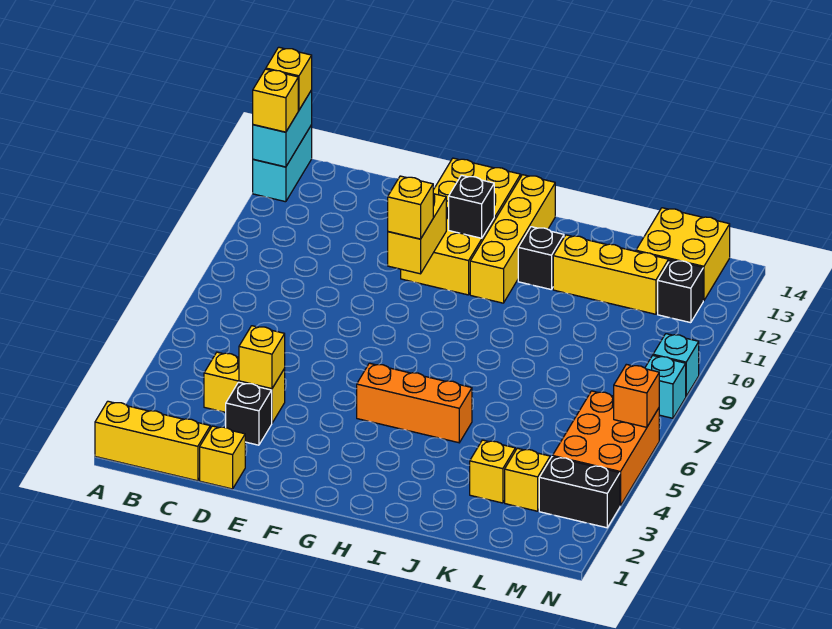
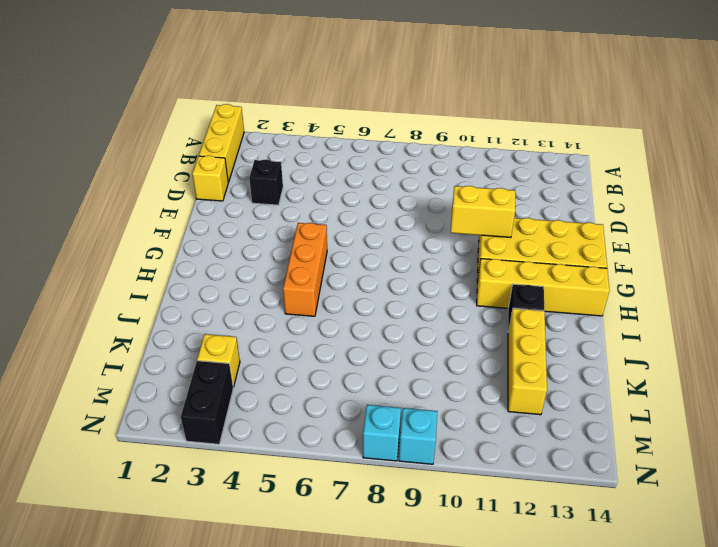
none -> cyan brick A13:A14 level 1
none -> yellow brick C4:D4 level 1
none -> yellow brick K3 level 1

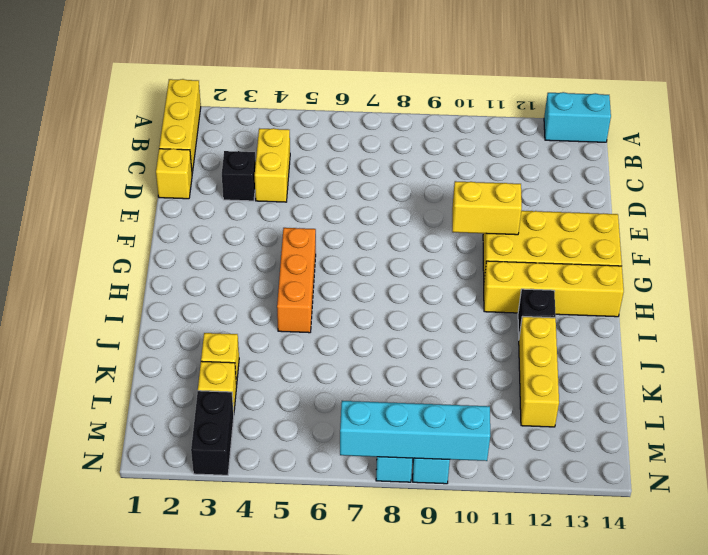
cyan brick N7:N10 level 2 -> none
none -> yellow brick L13:M14 level 1
none -> orange brick M4:N6 level 1
none -> black brick M12 level 1

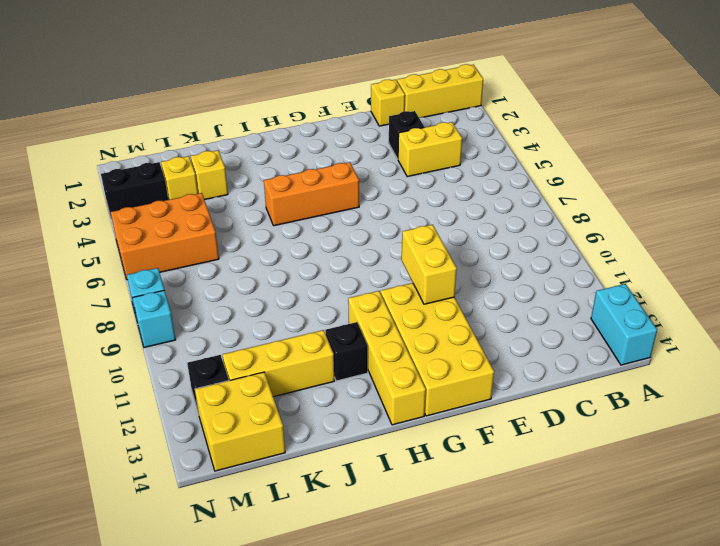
orange brick L5:N6 level 1 -> orange brick M4:N6 level 1
none -> cyan brick A13:A14 level 2
none -> yellow brick D4 level 2
none -> black brick G12 level 2

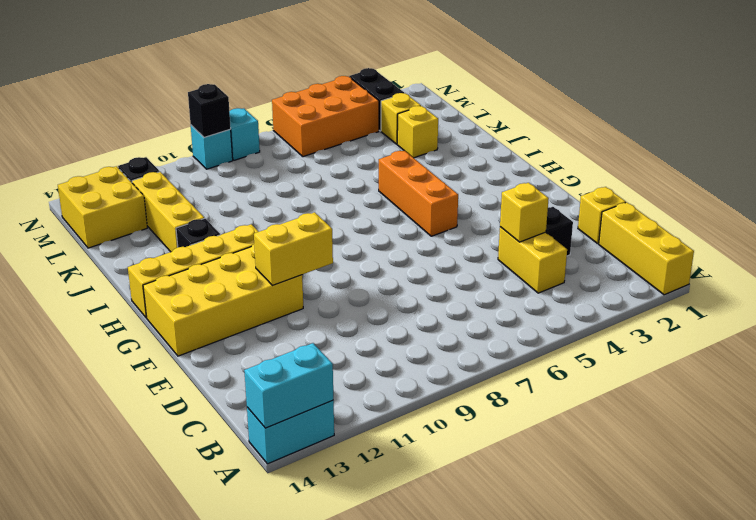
black brick N9 level 2 -> black brick G12 level 2
none -> orange brick N6 level 2
none -> yellow brick A13 level 3
none -> yellow brick A14 level 3

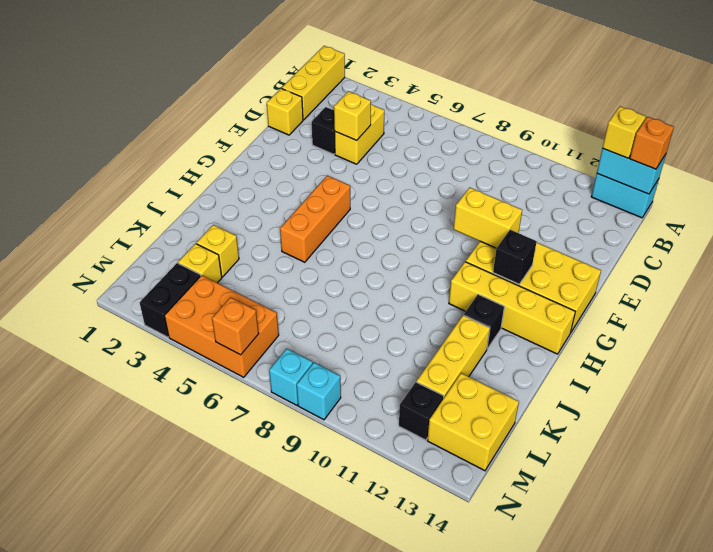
orange brick A14 level 3 -> yellow brick A14 level 3
none -> yellow brick F10 level 3

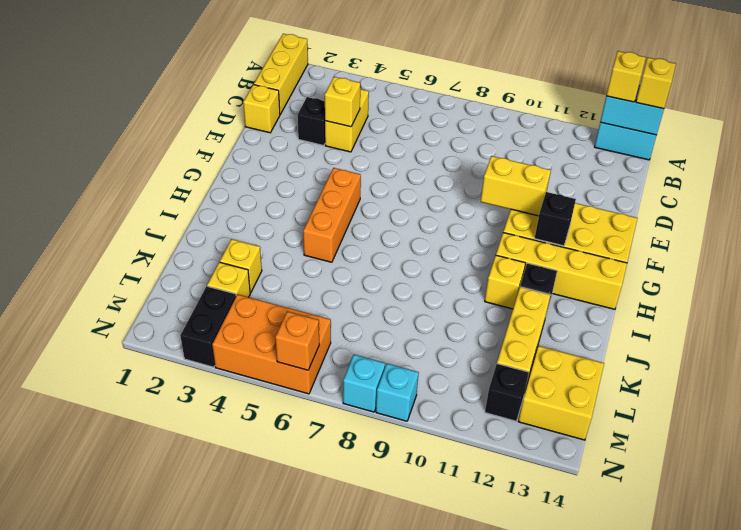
yellow brick I11 level 1 -> yellow brick F10 level 3

